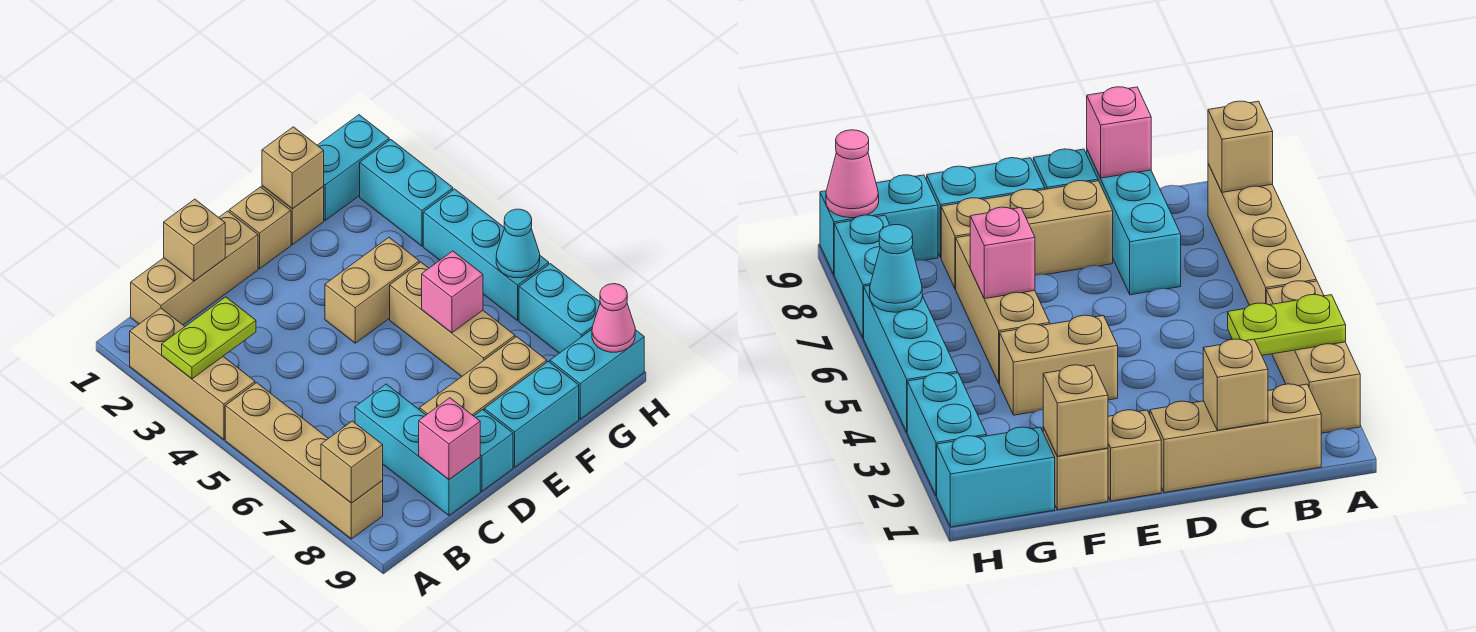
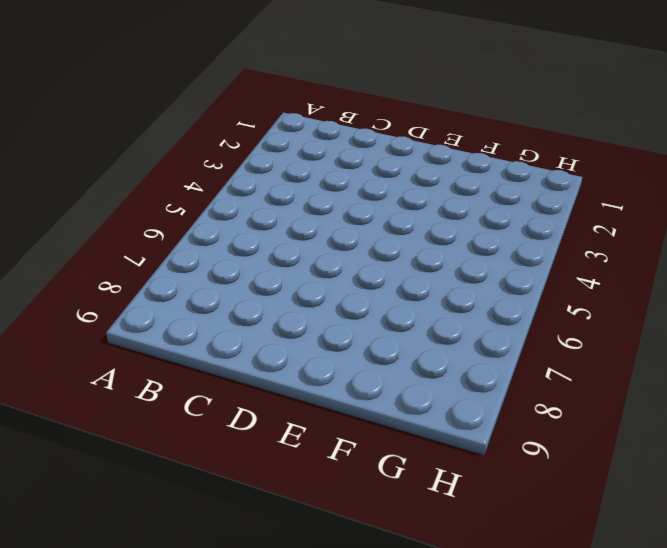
none -> tan brick A2:A4 level 1
none -> tan brick A5:A8 level 1
none -> tan brick B1:D1 level 1

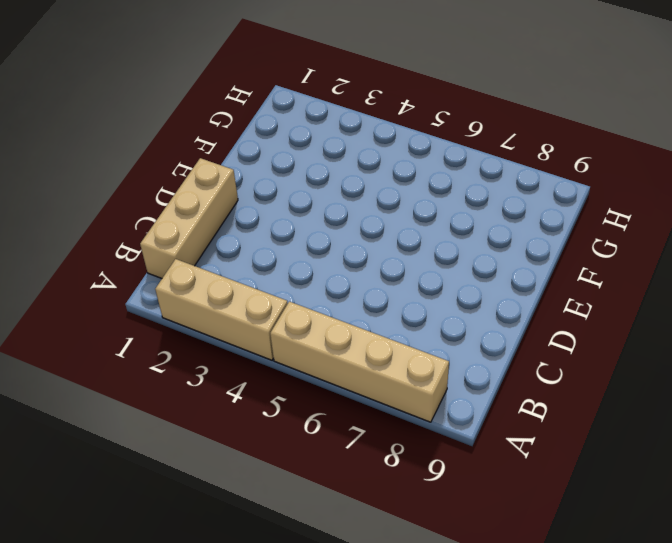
none -> cyan brick C7:C9 level 1
none -> tan brick D8:F8 level 1
none -> cyan brick D9 level 1

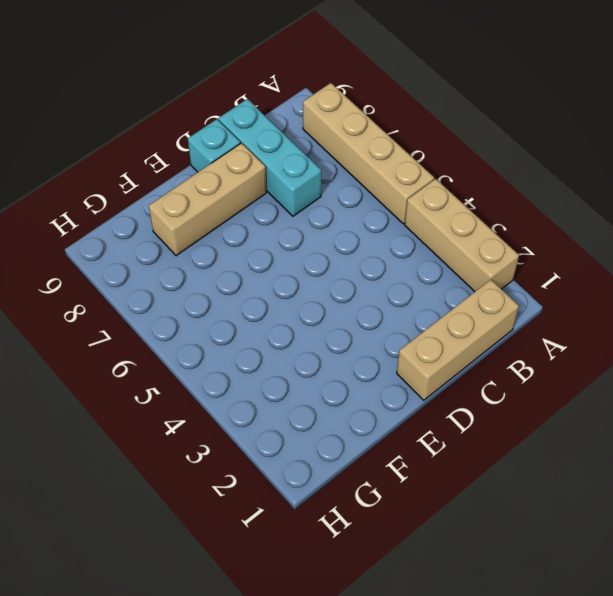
none -> tan brick E1 level 1
none -> tan brick E4:F4 level 1
none -> cyan brick E9:F9 level 1

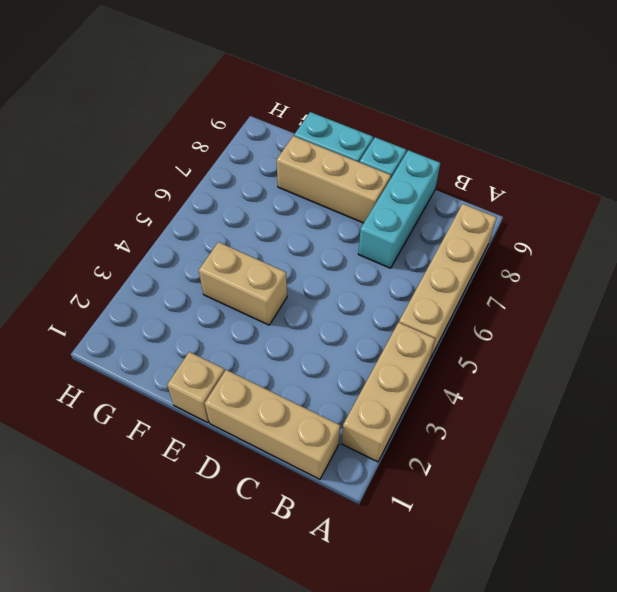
none -> tan brick F1 level 1
none -> tan brick F5:F7 level 1
none -> cyan brick G1:H1 level 1

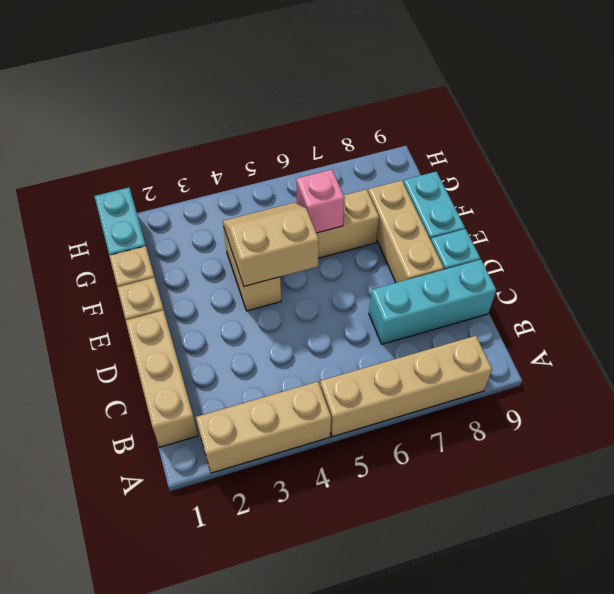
tan slope E4:F5 level 2 top E -> none
none -> cyan brick G9:H9 level 1
none -> cyan brick H2:H3 level 1
none -> cyan brick H4:H6 level 1

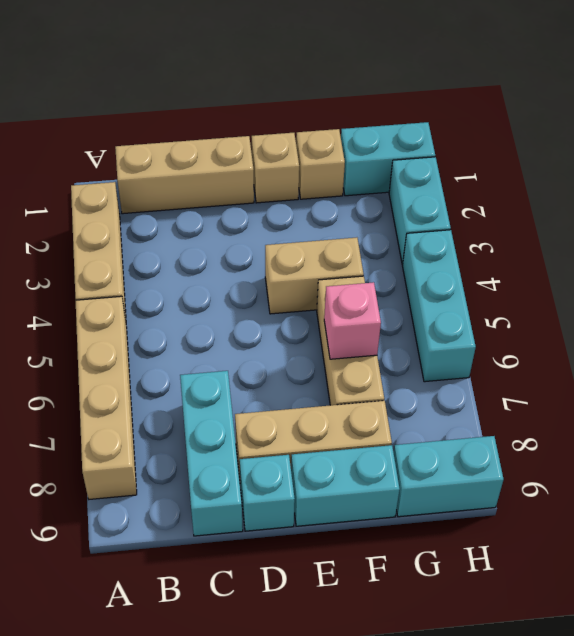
none -> cyan brick H7:H8 level 1
none -> lime plate A3:B3 level 2
none -> tan brick A8 level 2

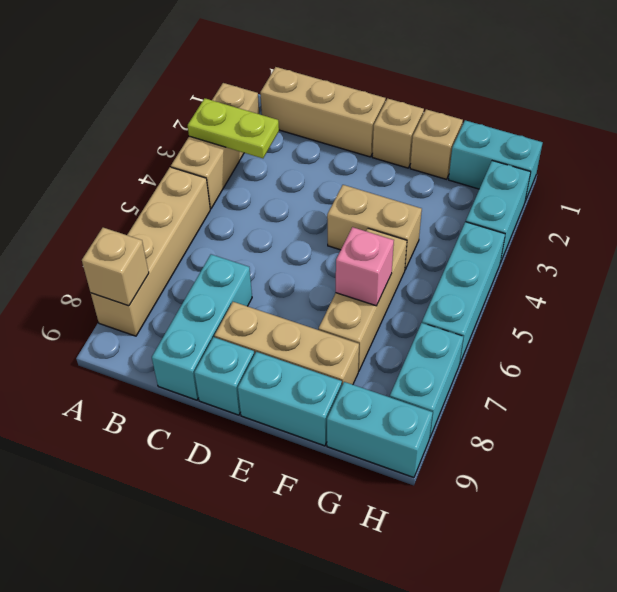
none -> tan brick C1 level 2
none -> pink brick C9 level 2
none -> tan brick F1 level 2

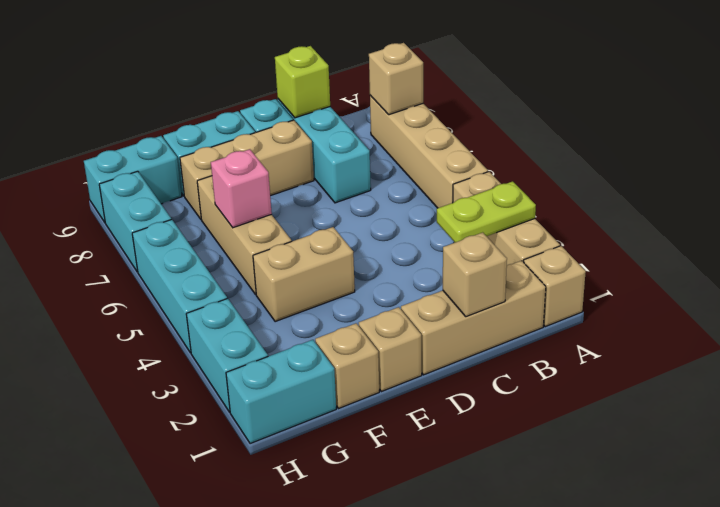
tan brick A1 level 1 -> tan brick F1 level 2
lime brick C9 level 2 -> pink brick C9 level 2
none -> cyan cone H6 level 2
none -> pink cone H9 level 2

